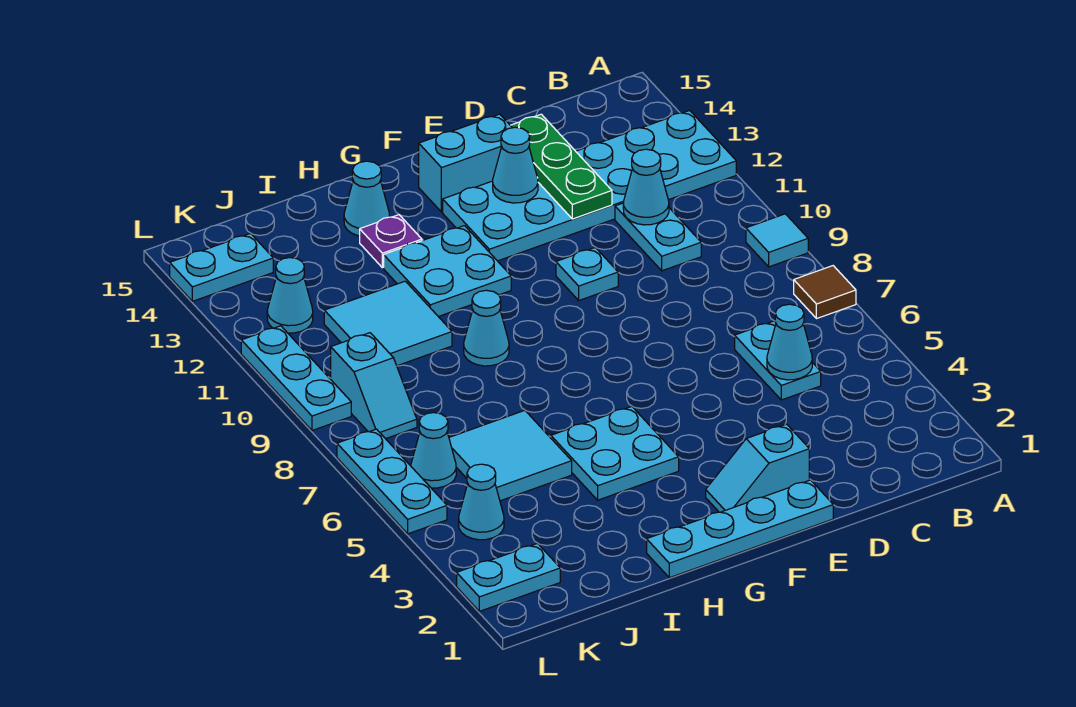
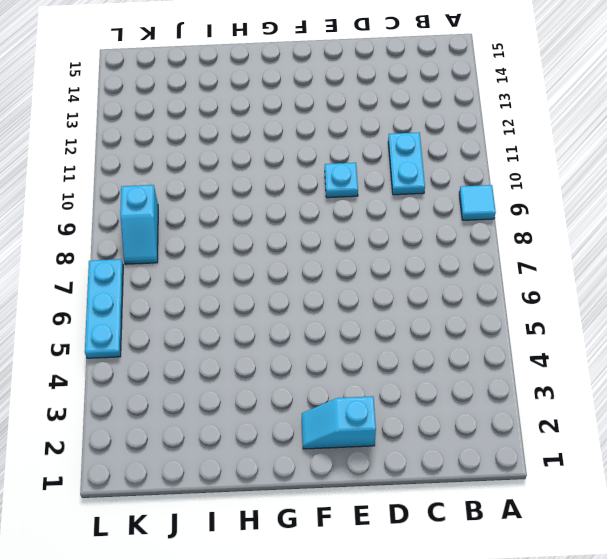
none -> brown tile A7 level 1
none -> cyan plate A12:F13 level 1
none -> cyan plate C5:C6 level 1

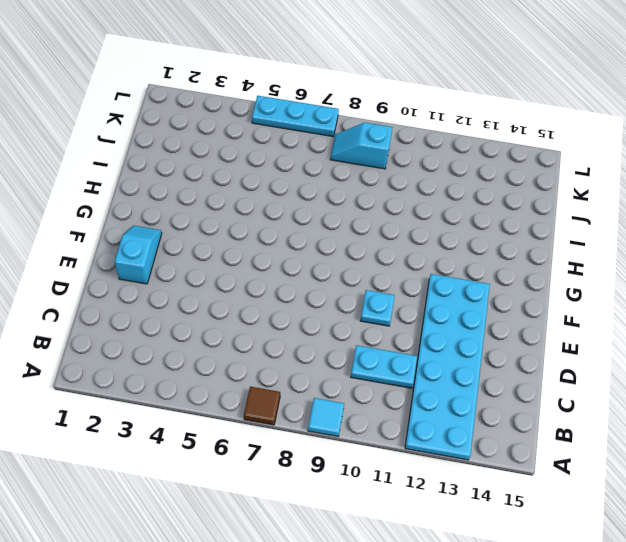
none -> cyan plate C5:C6 level 1
none -> cyan plate E1:H1 level 1
none -> cyan brick E14:F14 level 1

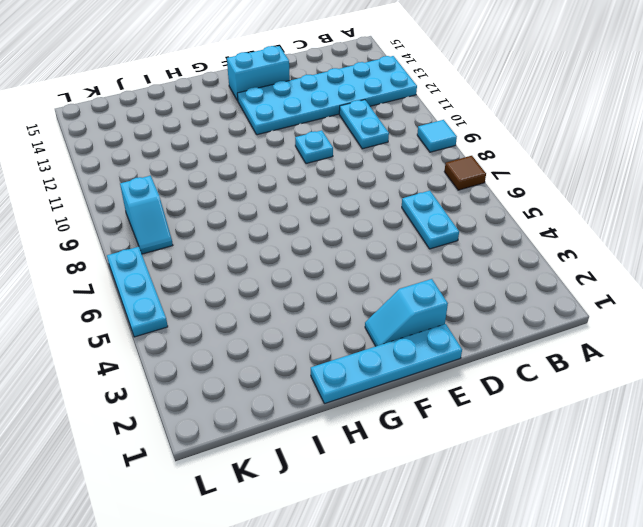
none -> cyan plate G4:H5 level 1
none -> cyan plate G11:H12 level 1
none -> cyan cone H9 level 1

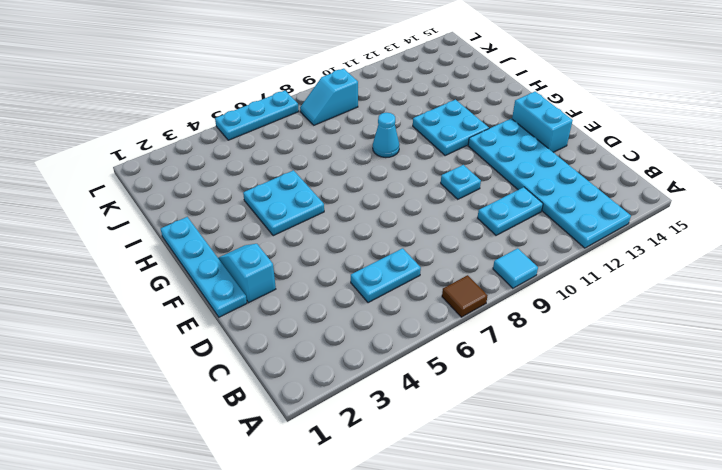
none -> purple plate H13 level 1
none -> cyan cone H14 level 1
none -> cyan tile I5:J6 level 1

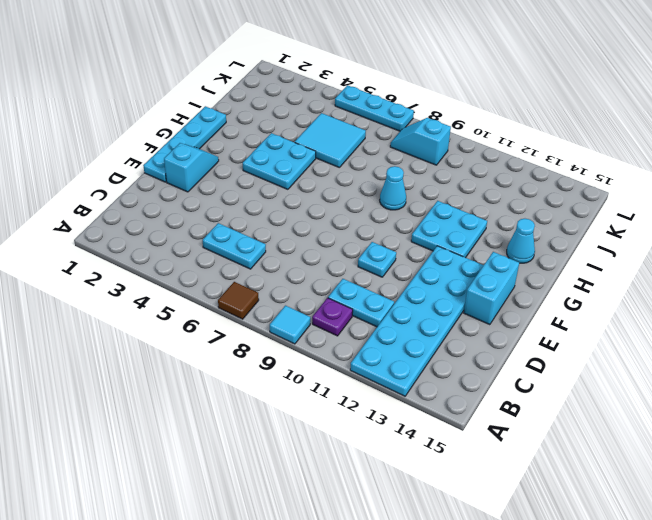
purple plate B10 level 1 -> purple plate H13 level 1
none -> cyan tile I10:J11 level 1
none -> cyan plate K2:L2 level 1
none -> cyan cone K4 level 1

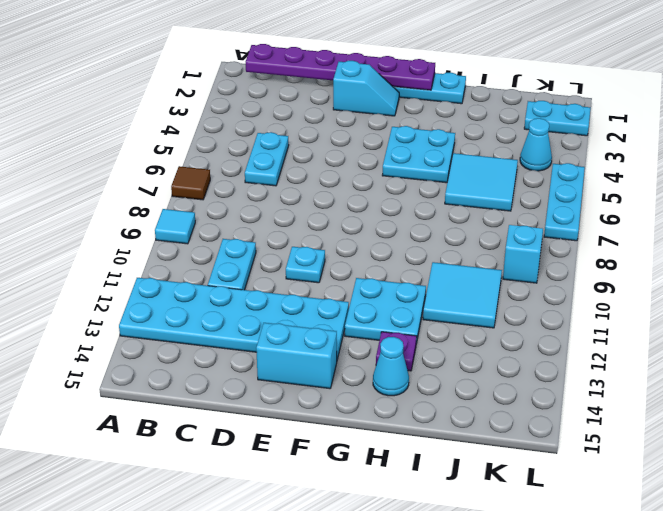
purple plate B1:G1 level 2 -> none
none -> cyan cone H9 level 1
none -> cyan cone K6 level 1
none -> cyan cone K12 level 1

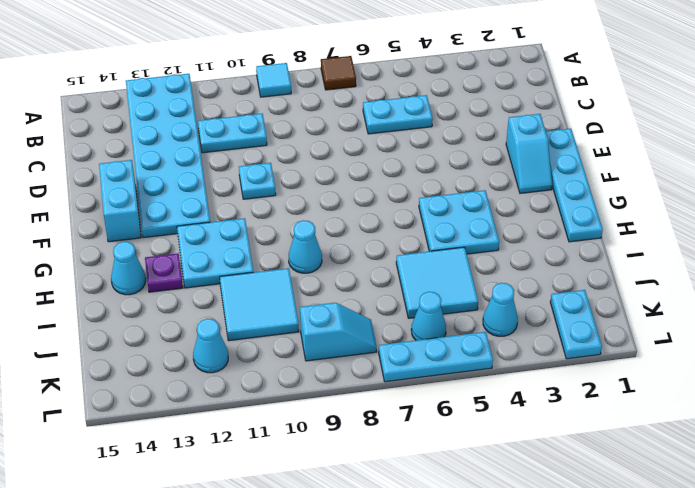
none -> cyan plate K14:L14 level 1
none -> cyan plate L9:L11 level 1
none -> cyan cone C5 level 2

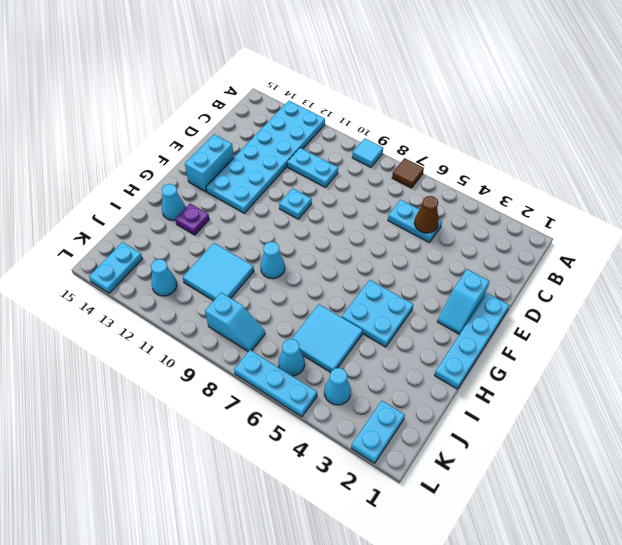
brown cone C5 level 2 -> cyan cone C5 level 2
none -> cyan plate G11:H12 level 1
none -> cyan plate L9:L11 level 1
none -> cyan cone C11 level 2

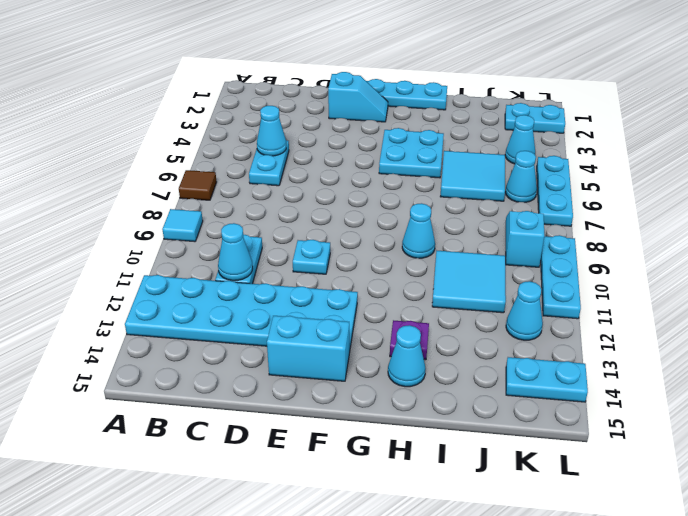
none -> cyan plate G11:H12 level 1
none -> green plate D12:D14 level 2
none -> cyan cone E13 level 2

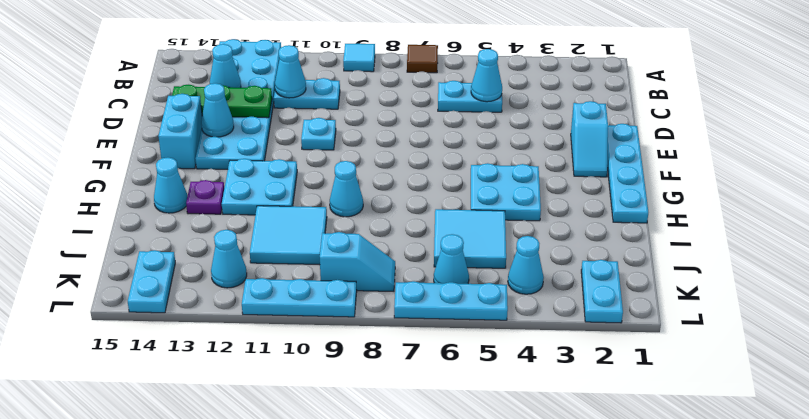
cyan cone C13 level 2 -> none

